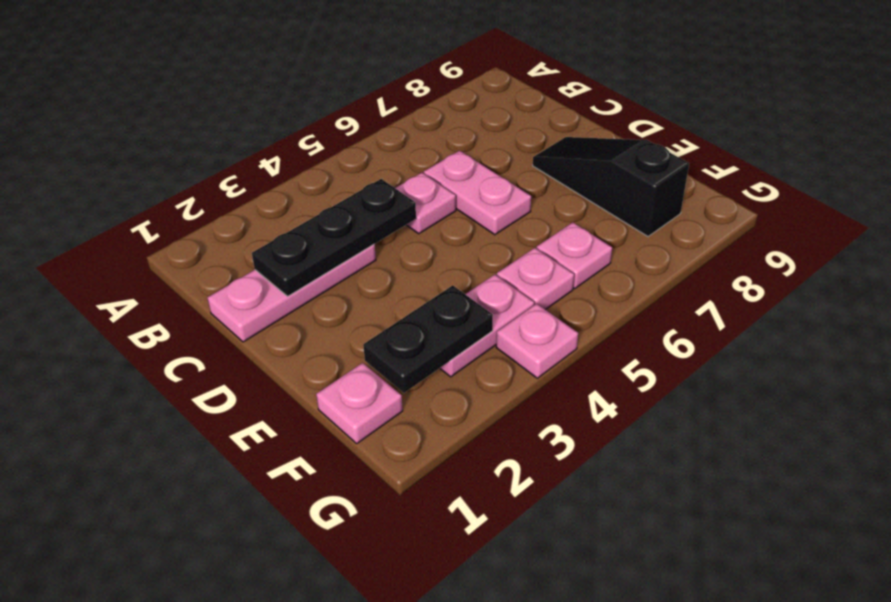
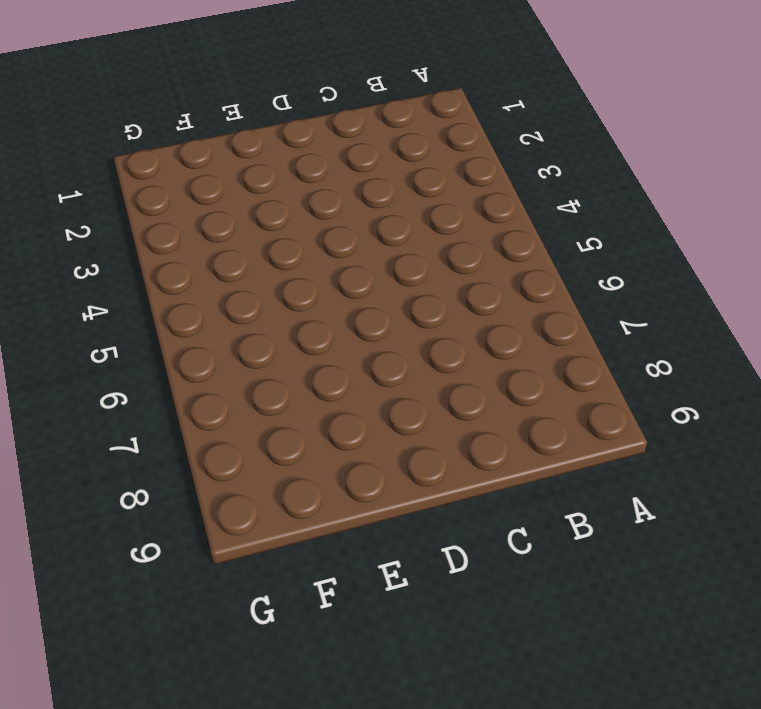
none -> pink plate C1:C3 level 1
none -> pink plate C5 level 1

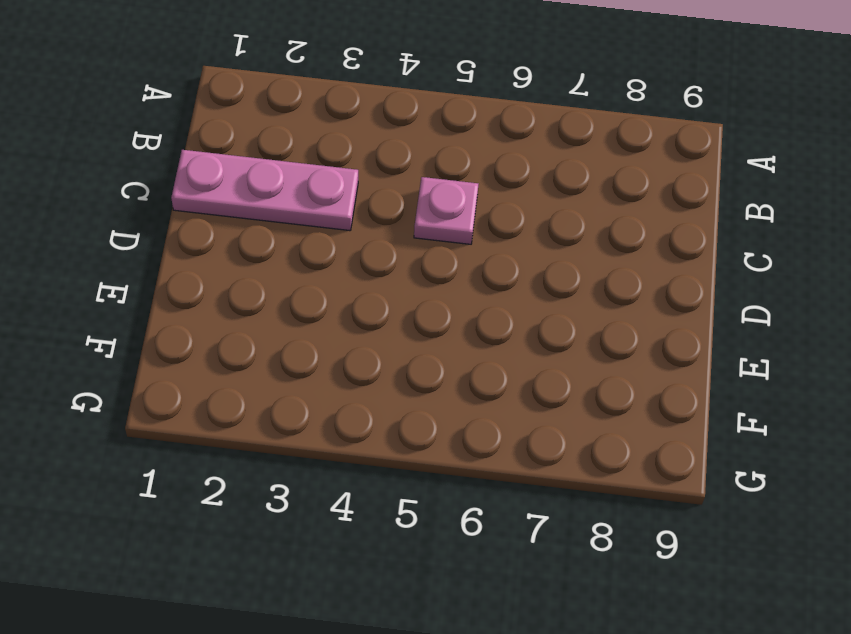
none -> pink plate C6:D6 level 1
none -> black slope D8:F8 level 1 top F

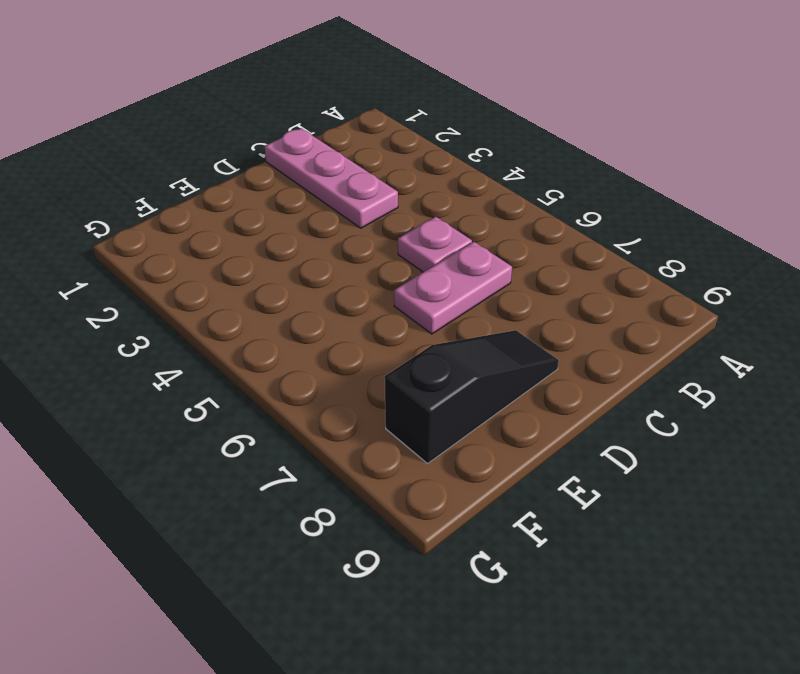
none -> pink plate F1 level 1
none -> pink plate F3:F4 level 1

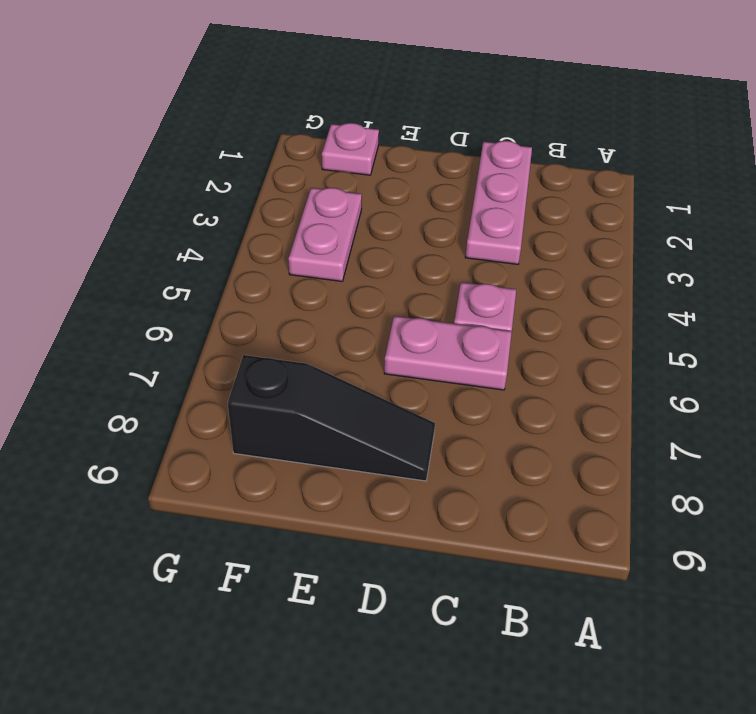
none -> pink plate F5 level 1
none -> pink plate F6 level 1

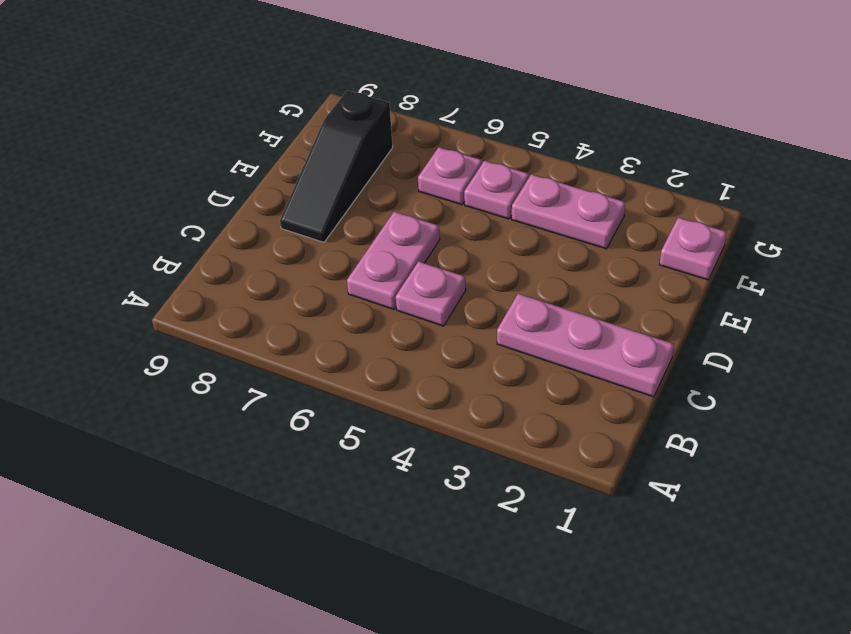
none -> pink plate G4 level 1
none -> black plate C2:C4 level 2

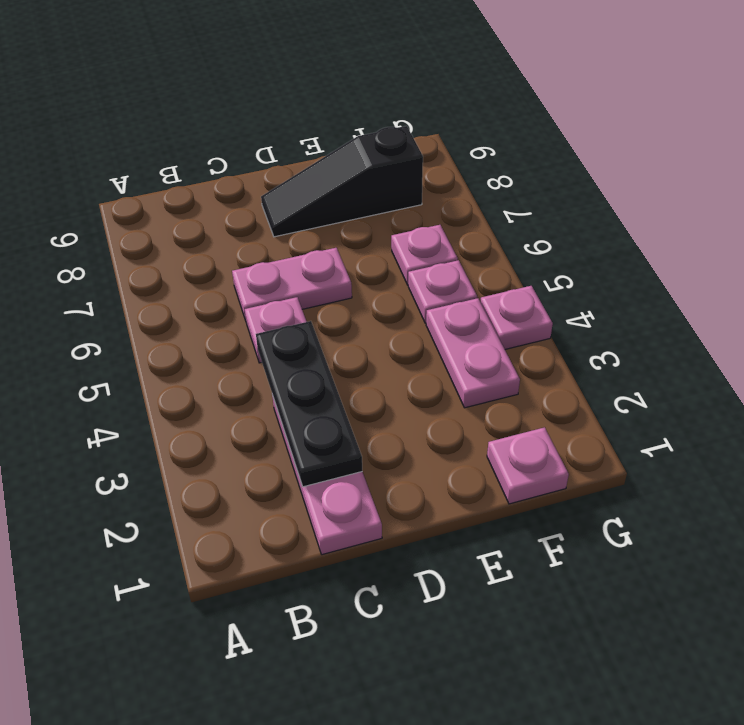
none -> black plate F2:F3 level 2

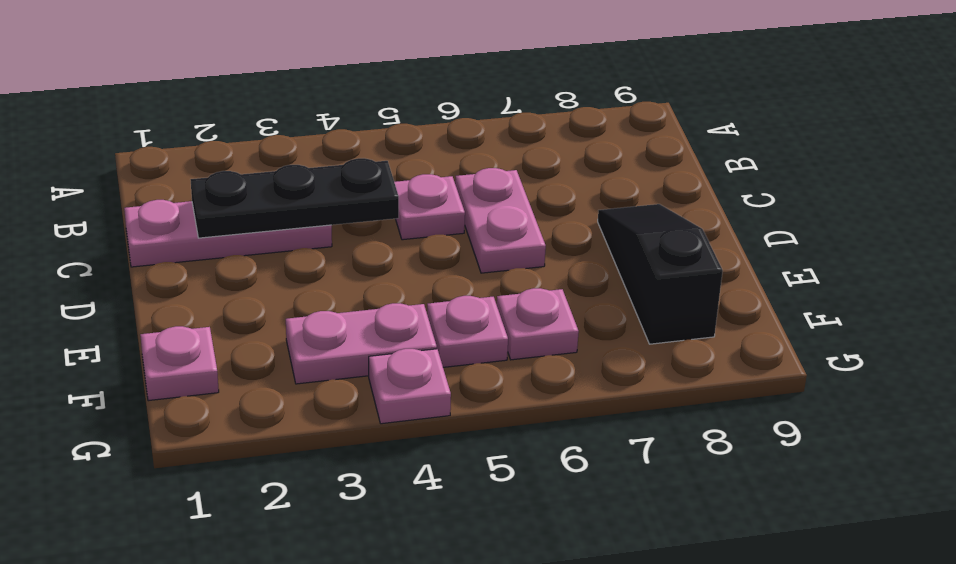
none -> black plate F2:F3 level 2

